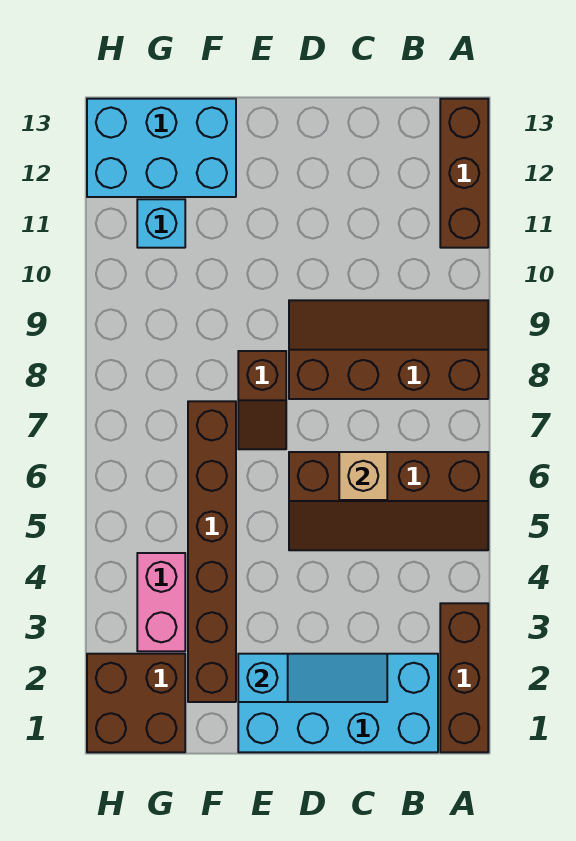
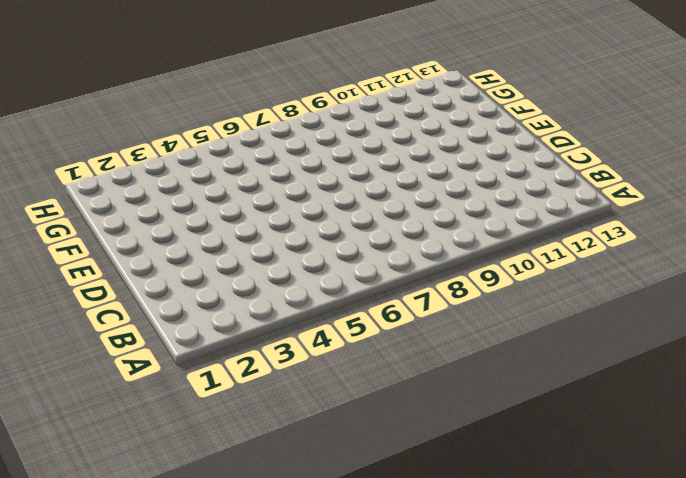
none -> brown brick A1:A3 level 1
none -> brown slope A5:D6 level 1 top 6
none -> brown slope A8:D9 level 1 top 8

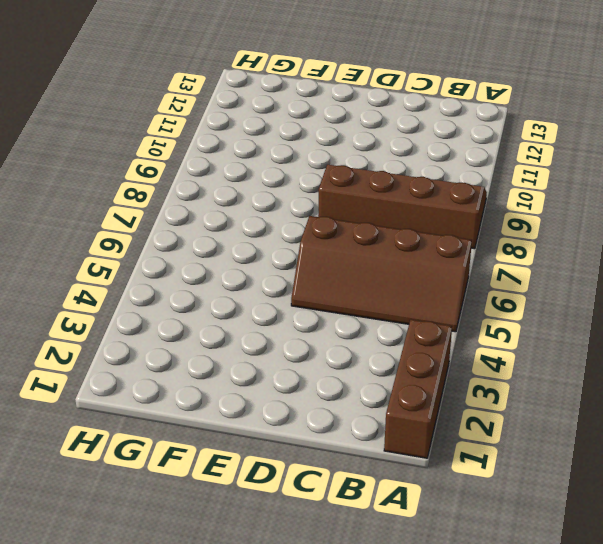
none -> brown brick A11:A13 level 1
none -> cyan brick B1:E2 level 1
none -> brown slope E7:E8 level 1 top 8

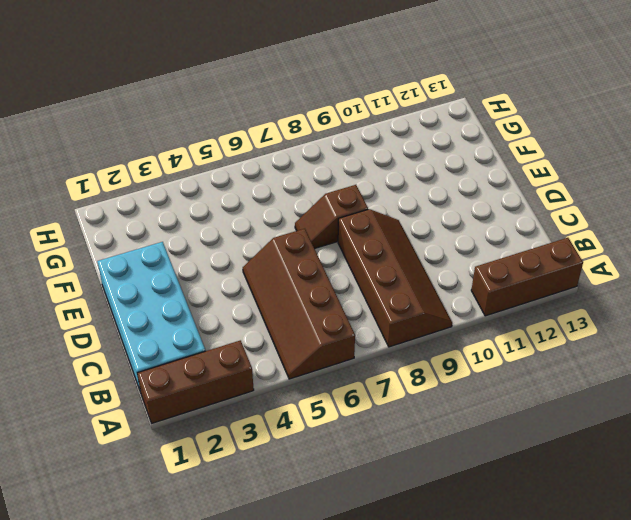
none -> brown brick F2:F7 level 1
none -> cyan brick F12:H13 level 1
none -> brown brick G1:H2 level 1

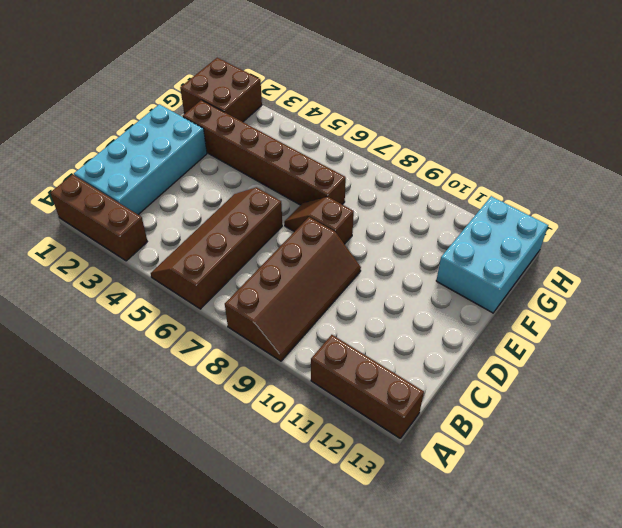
none -> pink brick G3:G4 level 1
none -> cyan brick G11 level 1
none -> cyan slope C2:E2 level 2 top E

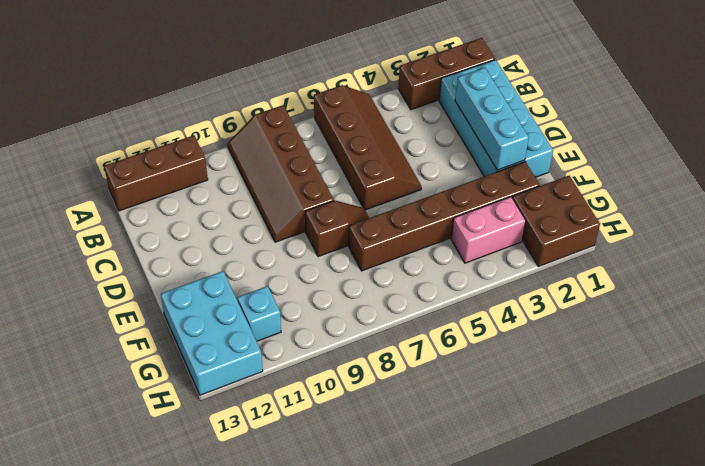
cyan brick C2:E2 level 2 -> cyan slope C2:E2 level 2 top E
none -> tan brick C6 level 2

